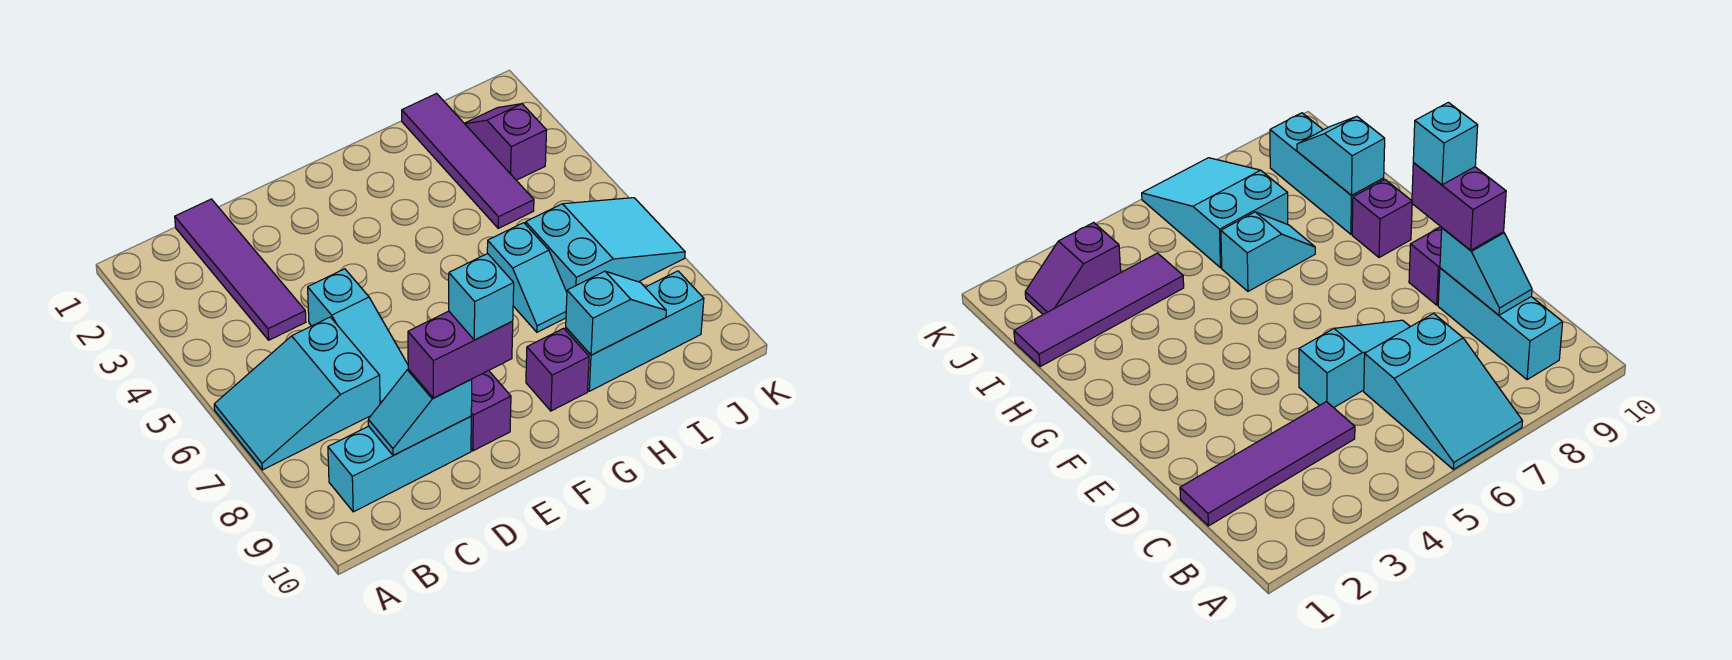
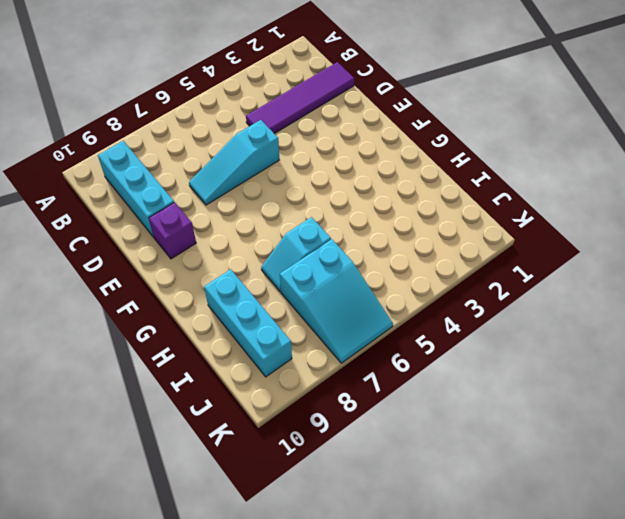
none -> cyan slope A6:C7 level 1 top C
none -> purple brick G9 level 1
none -> purple tile I1:I4 level 1

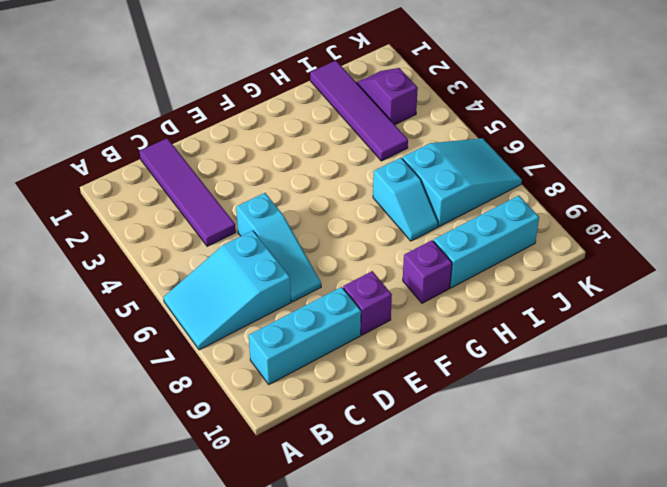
none -> cyan slope C9:D9 level 2 top D
none -> cyan slope H9:I9 level 2 top H
none -> purple brick D9:E9 level 3

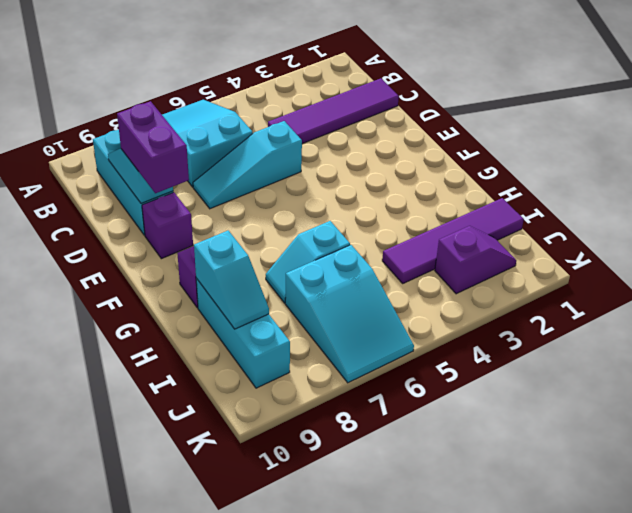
none -> cyan brick E9 level 4

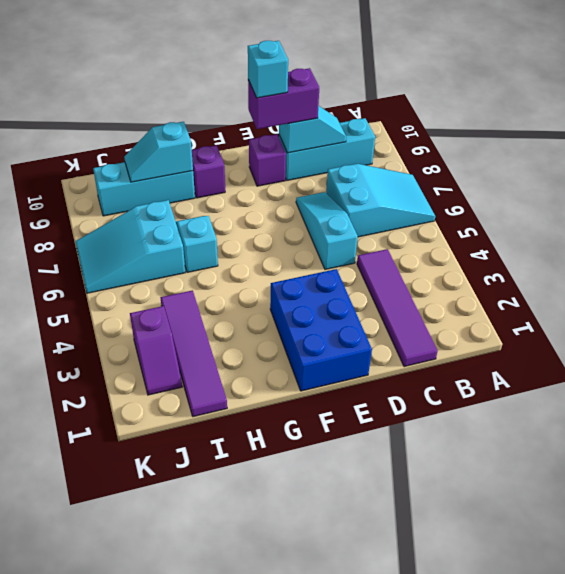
blue brick E1:F3 level 1 -> none

